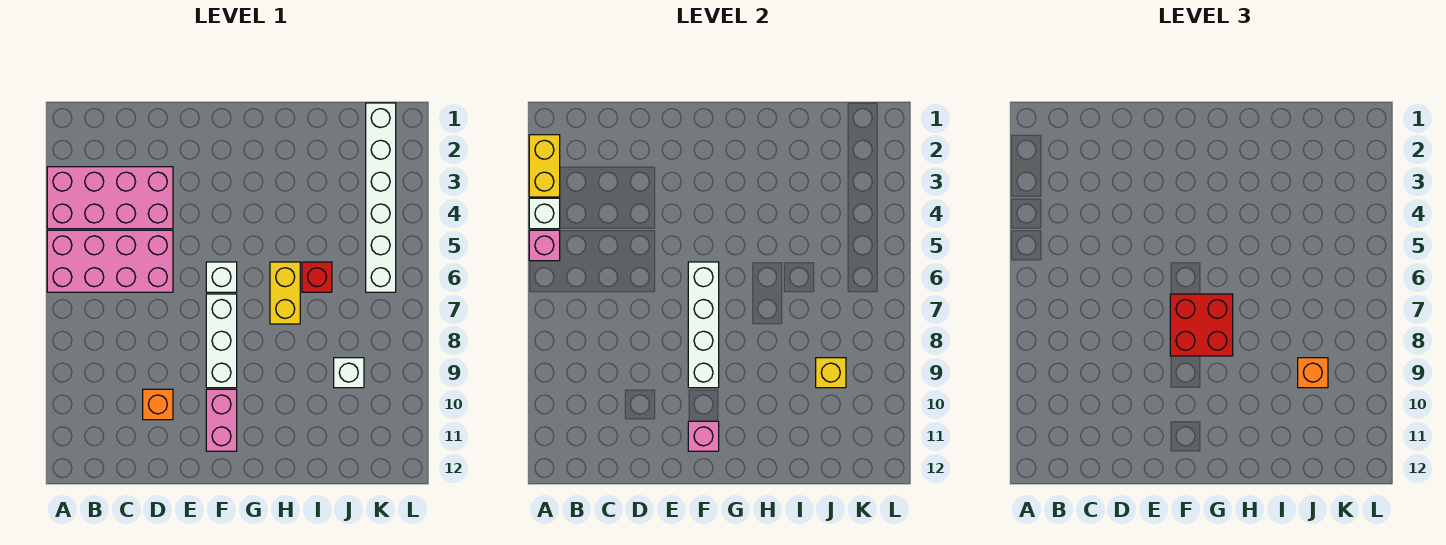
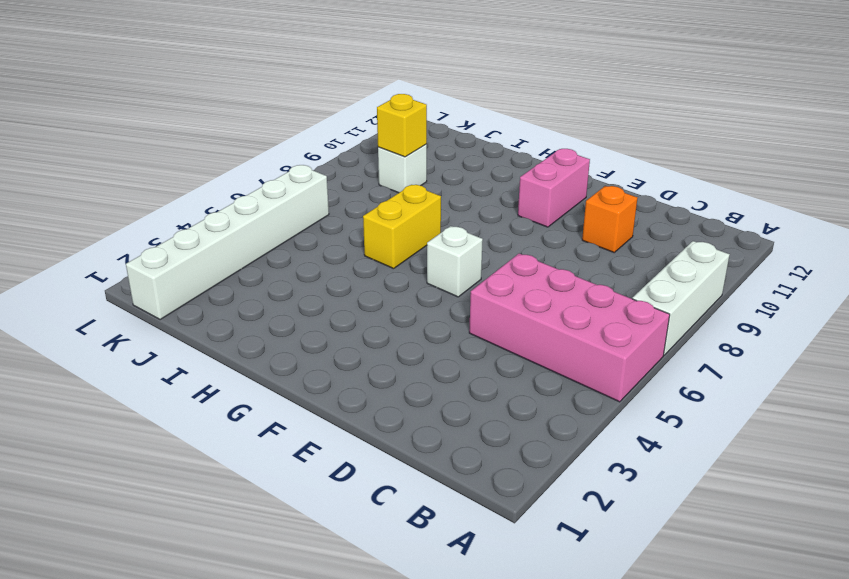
white brick A7:A9 level 1 -> white brick F7:F9 level 1
none -> pink brick A3:D4 level 1
none -> red brick I6 level 1
none -> yellow brick A2:A3 level 2

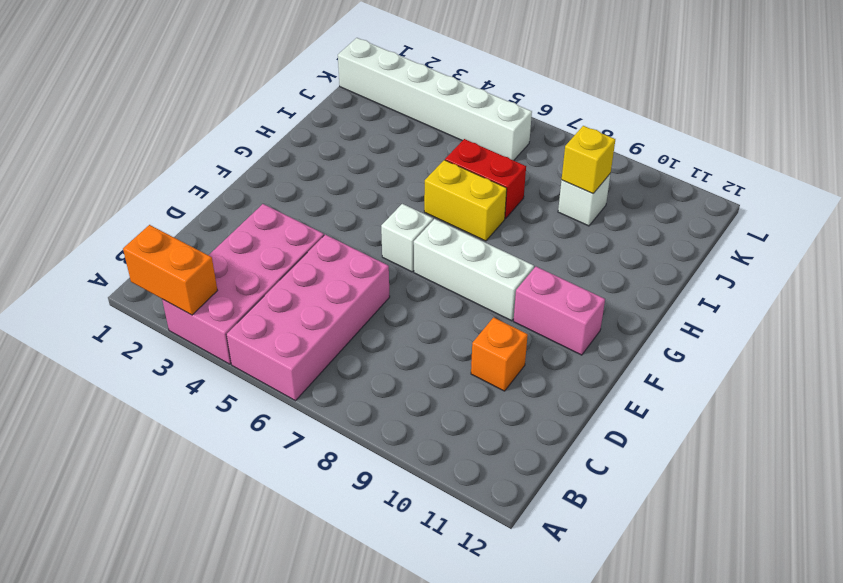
orange brick A2:A3 level 2 -> yellow brick A2:A3 level 2
red brick I6:I7 level 1 -> red brick I6 level 1
none -> white brick A4 level 2
none -> pink brick A5 level 2
none -> white brick F6:F9 level 2

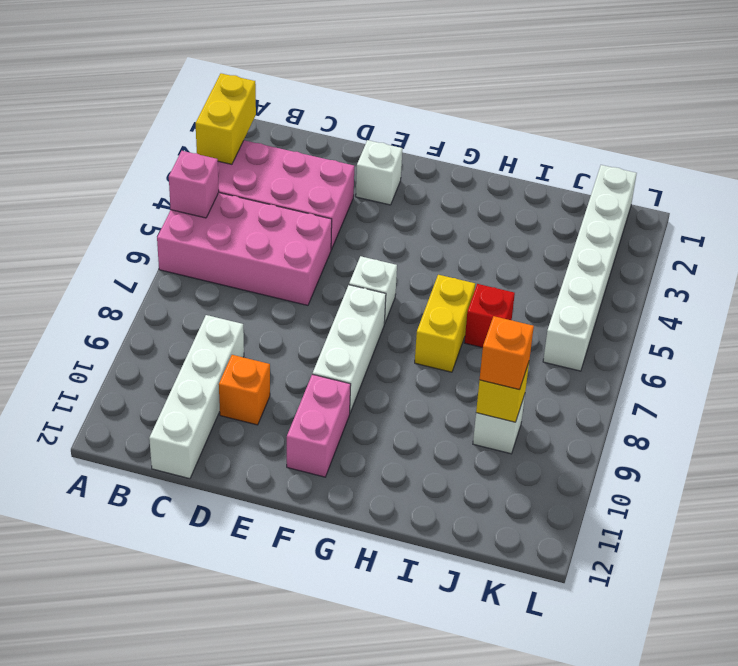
white brick C9:C12 level 1 -> white brick F6:F9 level 2
white brick E2 level 1 -> white brick A4 level 2
none -> pink brick F11 level 2
none -> red brick F7:G8 level 3

